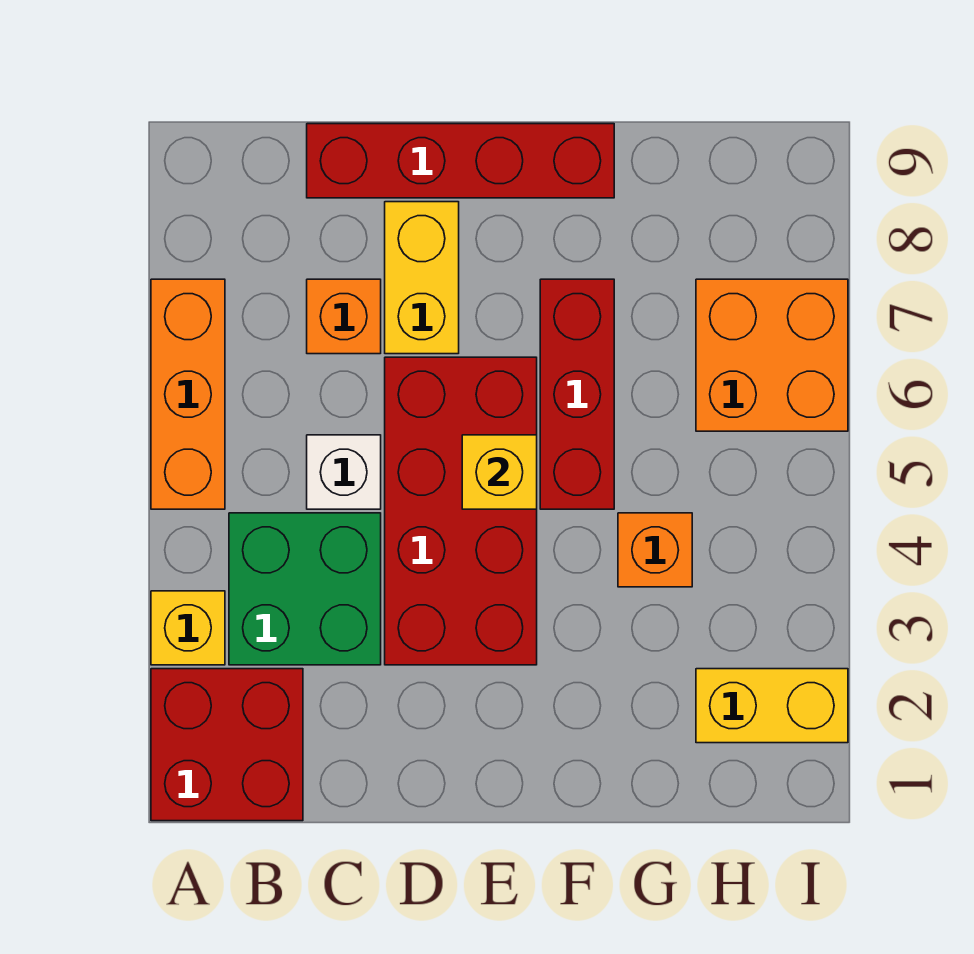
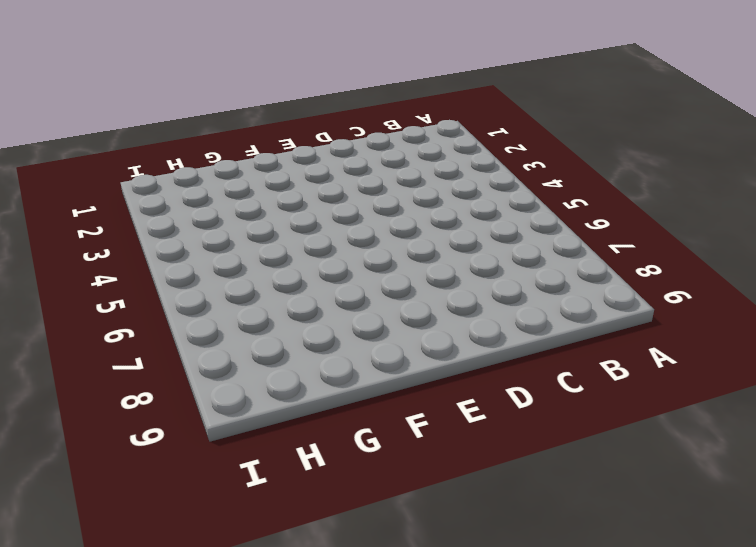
none -> red brick A1:B2 level 1
none -> yellow brick A3 level 1
none -> orange brick A5:A7 level 1

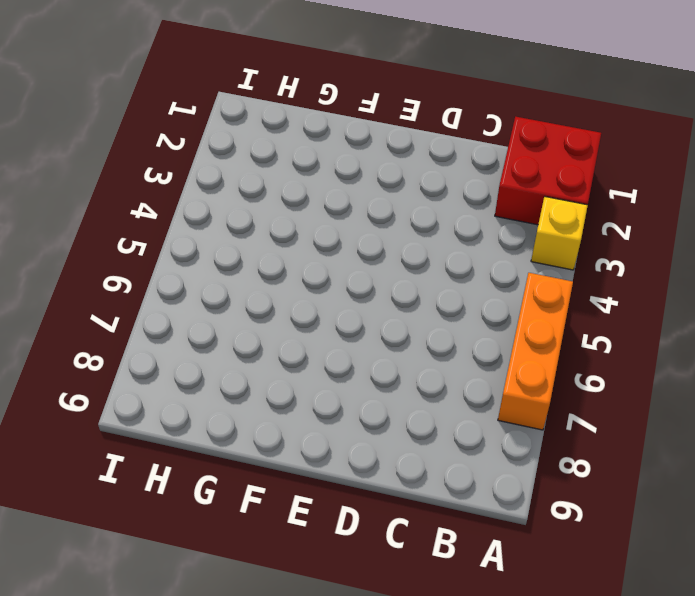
none -> green brick B3:C4 level 1
none -> white brick C5 level 1
none -> orange brick C7 level 1

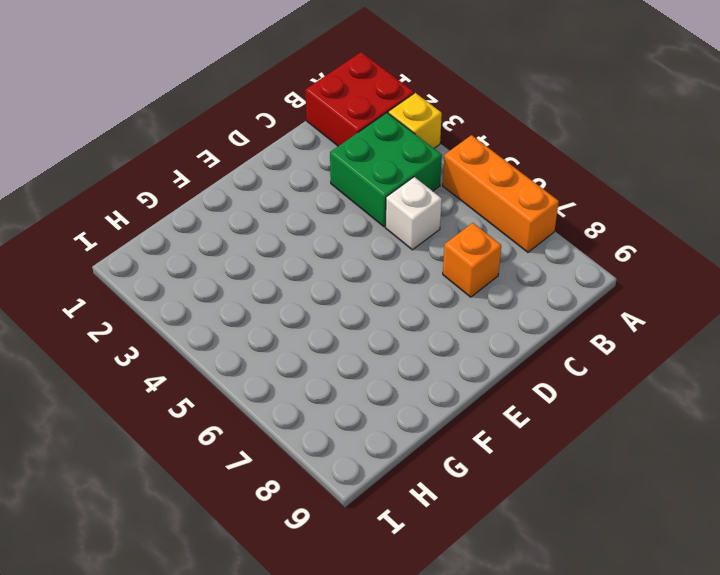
none -> red brick C9:F9 level 1
none -> red brick D3:E6 level 1
none -> yellow brick D7:D8 level 1

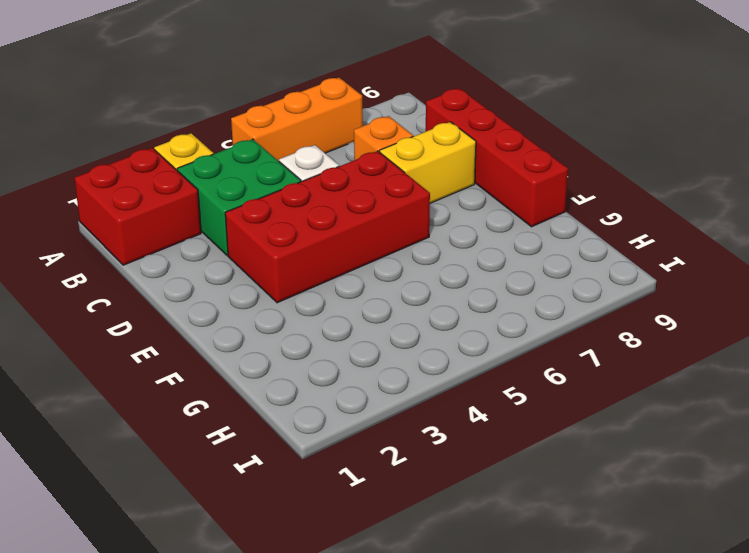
none -> red brick F5:F7 level 1
none -> orange brick G4 level 1
none -> yellow brick H2:I2 level 1

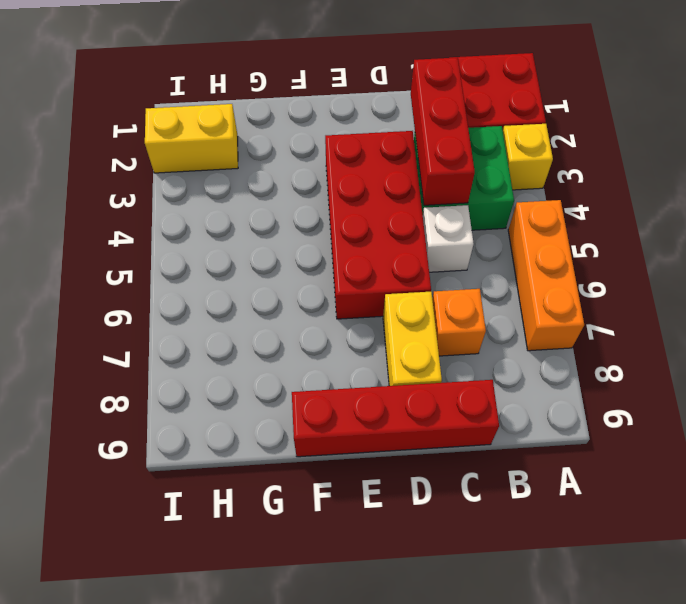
red brick C2:C4 level 2 -> red brick F5:F7 level 1
none -> orange brick G4 level 1
none -> orange brick H6:I7 level 1
none -> yellow brick E5 level 2

